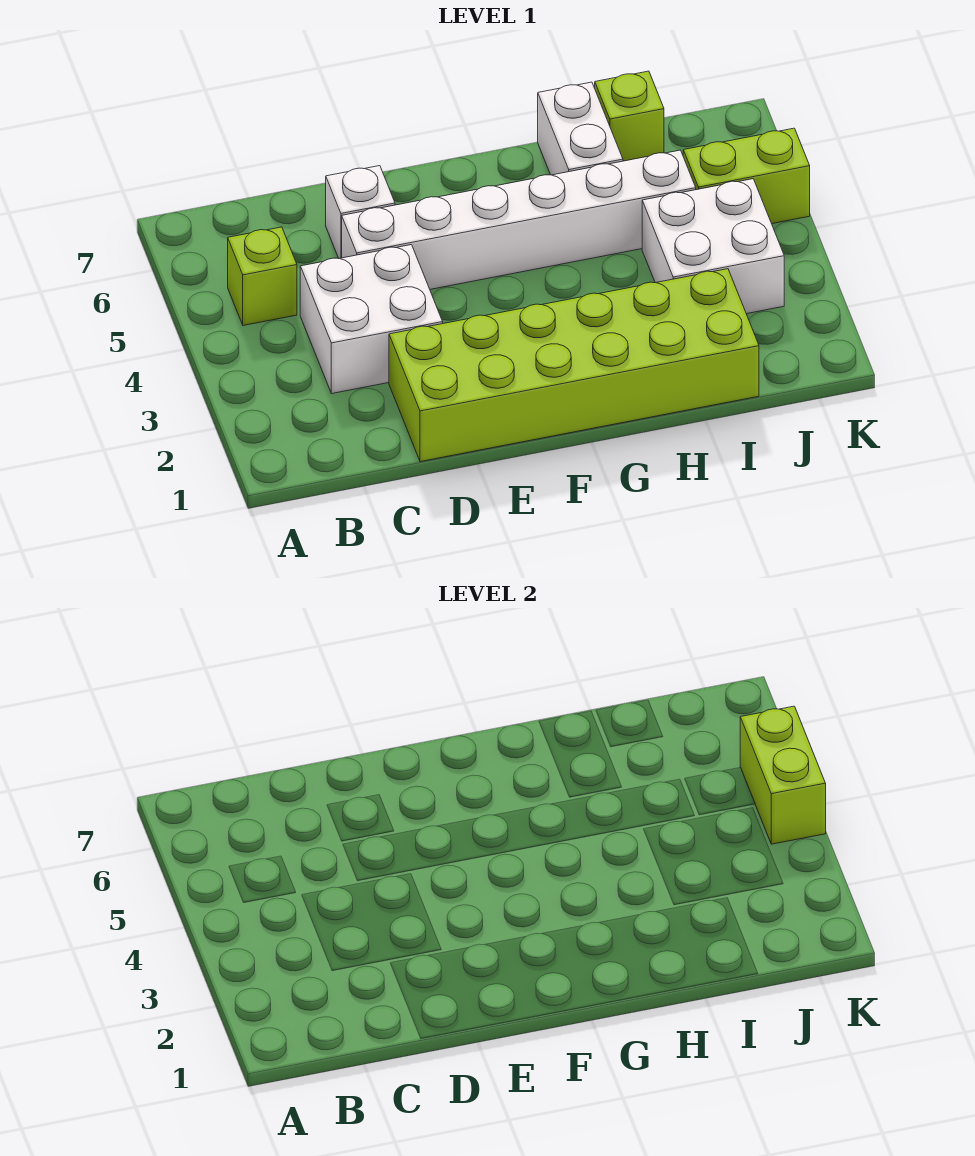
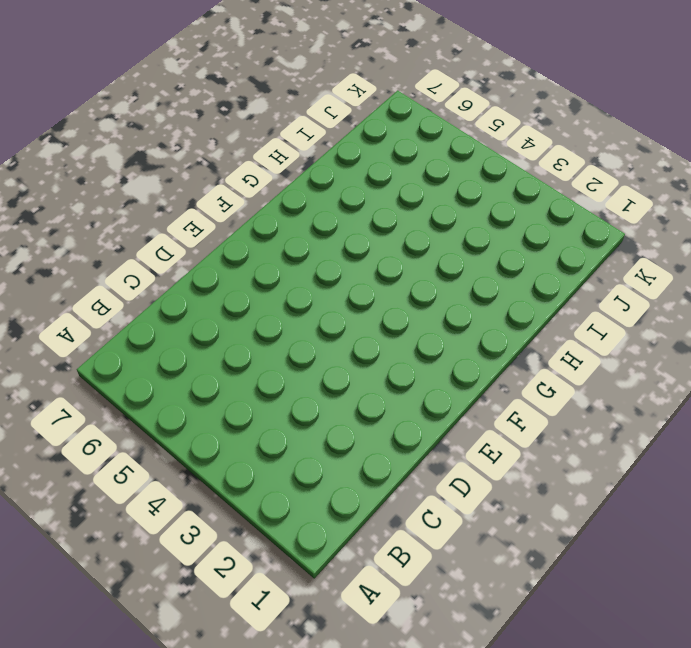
none -> lime brick B5 level 1
none -> white brick C3:D4 level 1

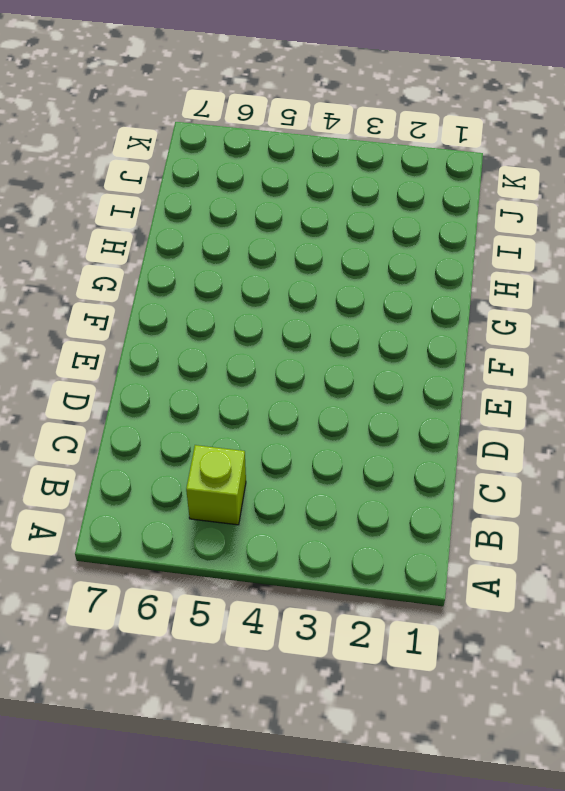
none -> white brick C3:D4 level 1
none -> lime brick D1:I2 level 1

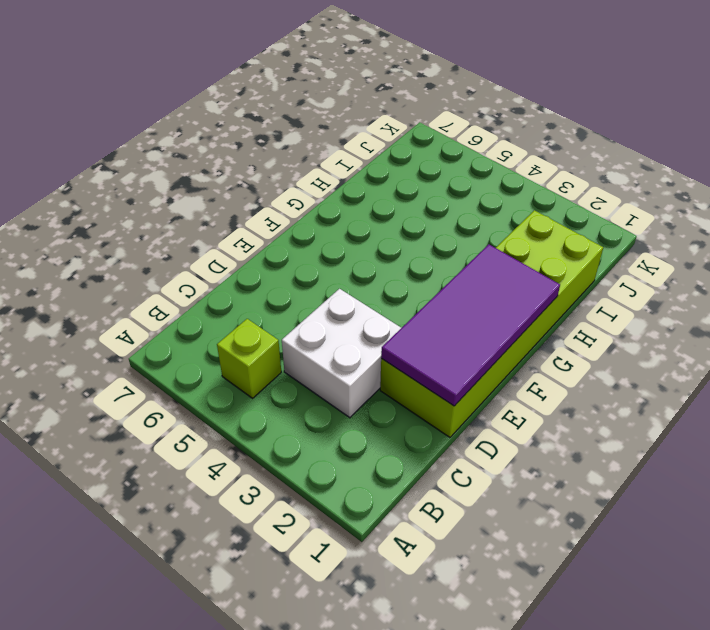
purple tile D1:G2 level 2 -> none
none -> white brick D5:I5 level 1
none -> white brick D6 level 1

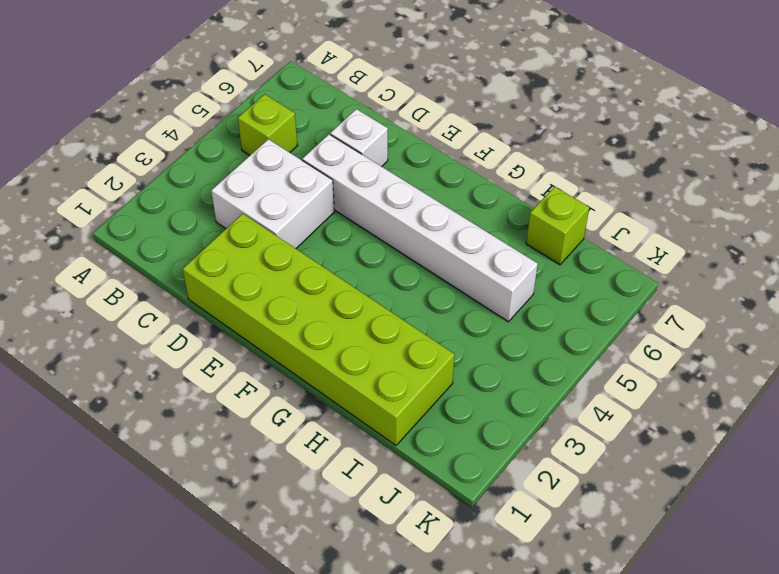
none -> white brick H6:H7 level 1
none -> white brick I3:J4 level 1

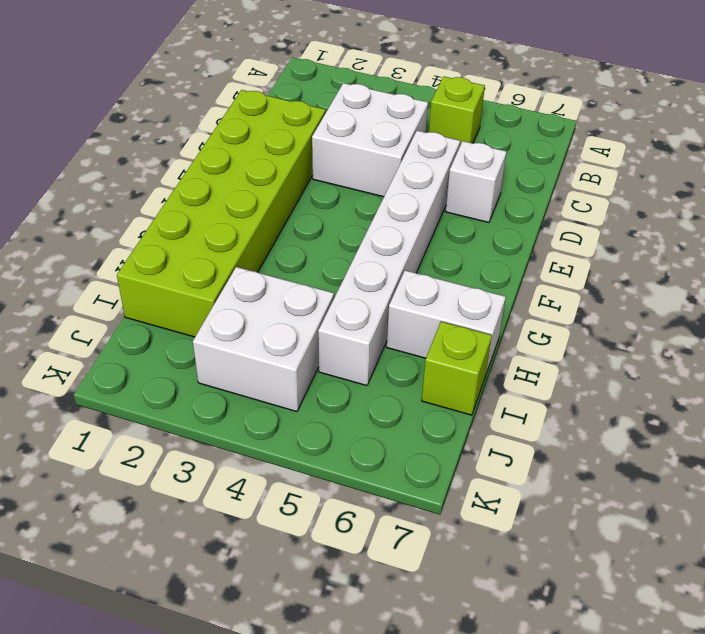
none -> lime brick J5:K5 level 1
none -> lime brick K4:K5 level 2

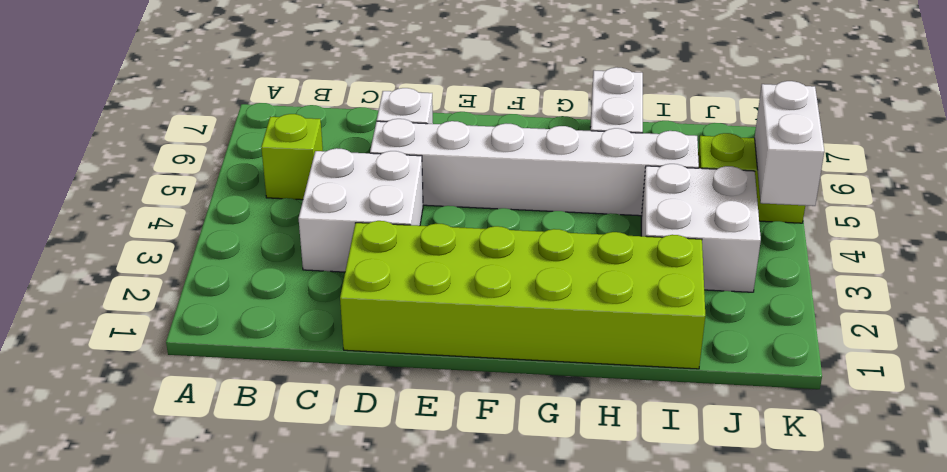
white brick K4:K5 level 2 -> lime brick K4:K5 level 2
none -> lime brick I7 level 1

